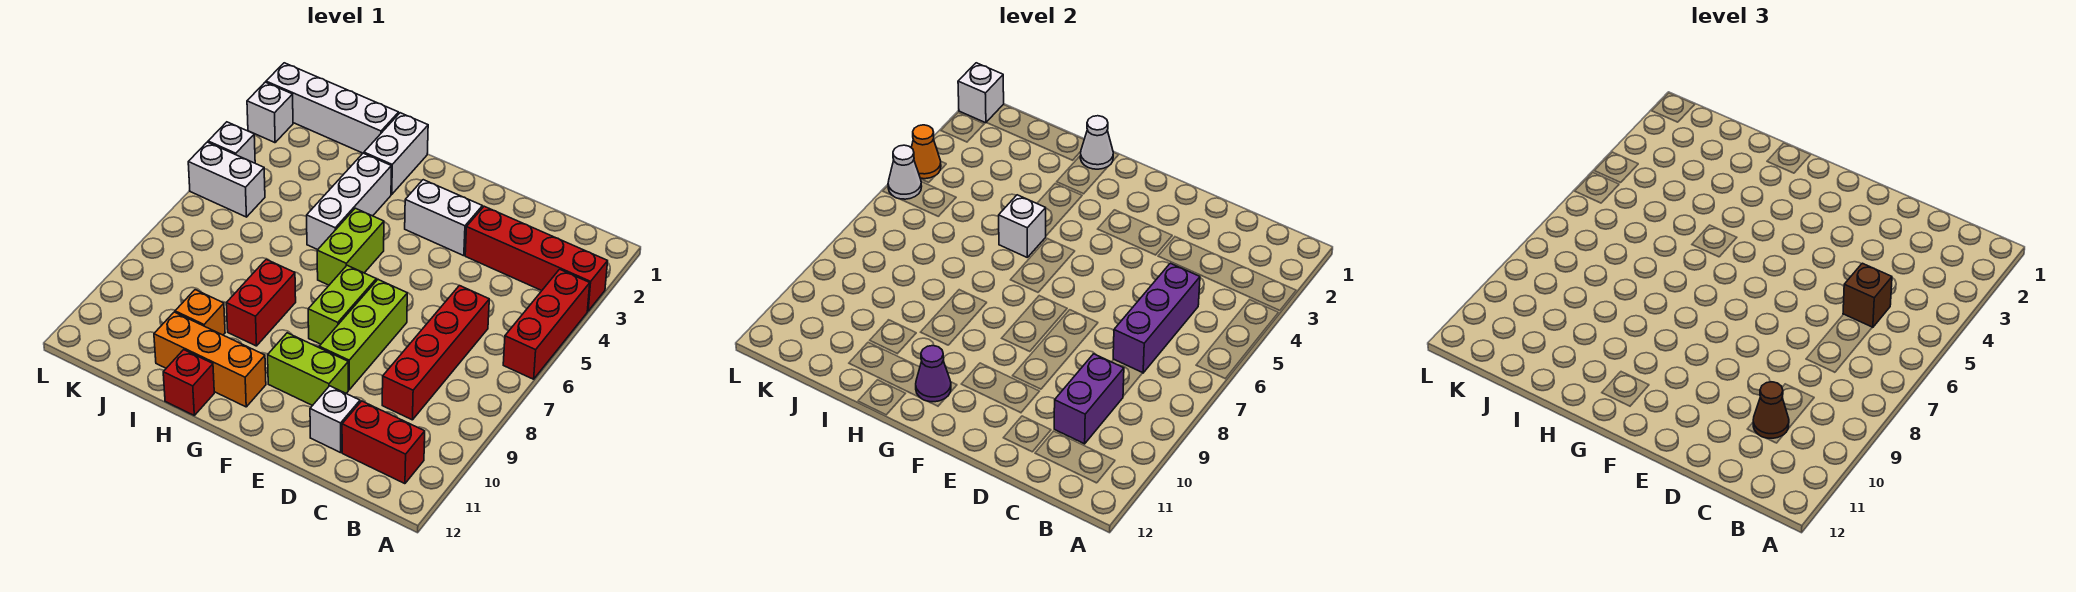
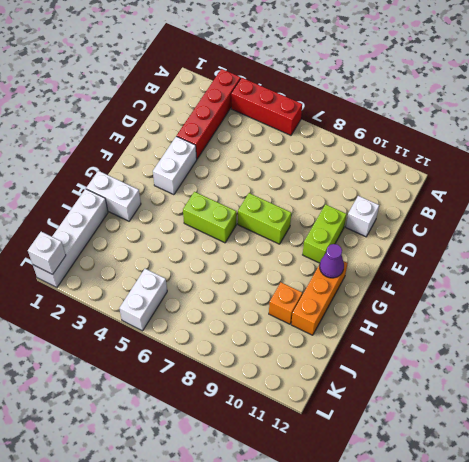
none -> red brick B11:C11 level 1
none -> red brick C6:C9 level 1
none -> lime brick E7:E9 level 1
none -> white brick H3:H5 level 1

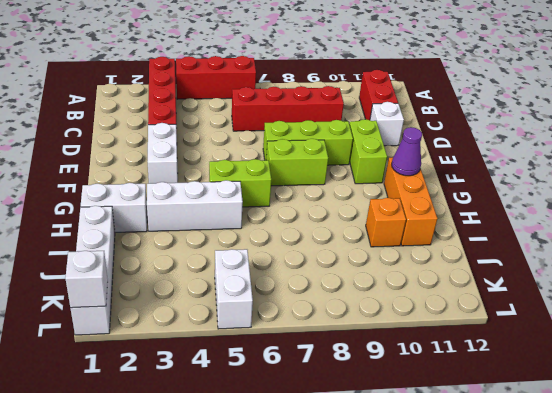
none -> red brick H8:H9 level 1
none -> red brick H12 level 1
none -> white brick L2 level 1
none -> white brick L4 level 1

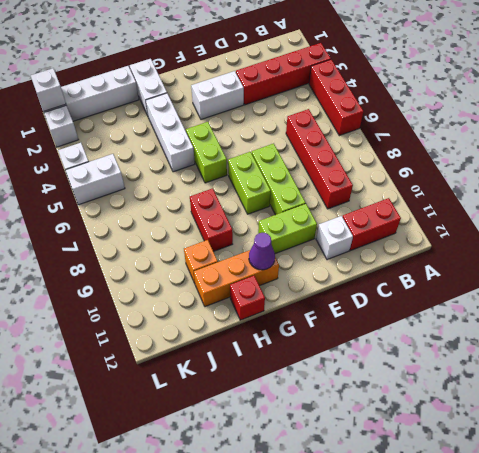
none -> purple brick C5:C7 level 2
none -> purple brick C9:C10 level 2
none -> white cone H1 level 2
none -> white brick H5 level 2

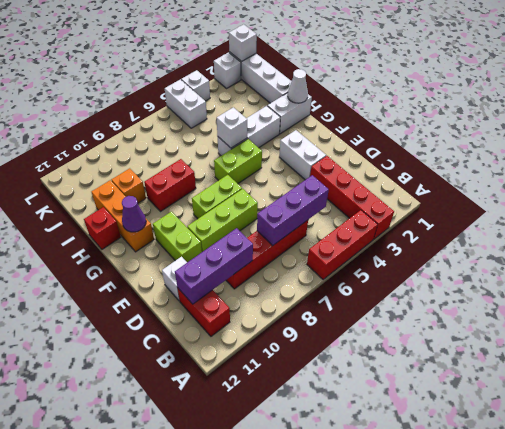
purple brick C9:C11 level 2 -> purple brick C9:C10 level 2
none -> orange cone L4 level 2
none -> white cone L5 level 2
none -> brown brick C5 level 3
none -> brown cone C10 level 3

